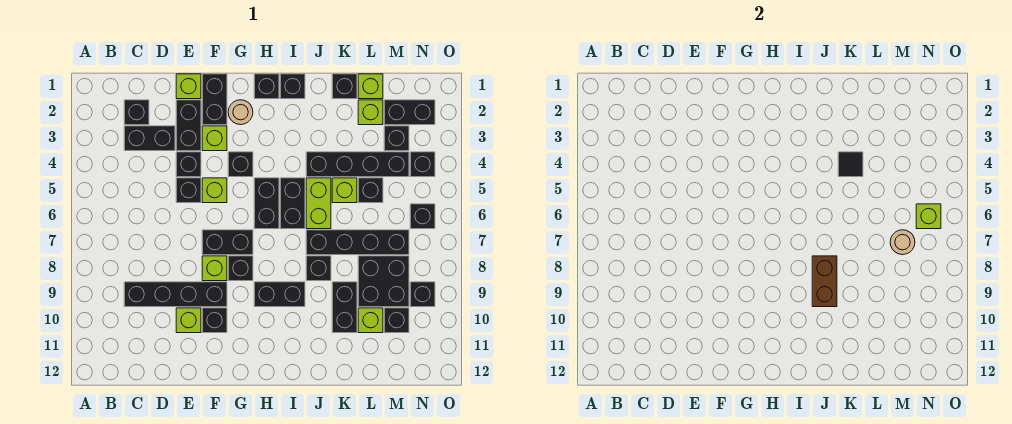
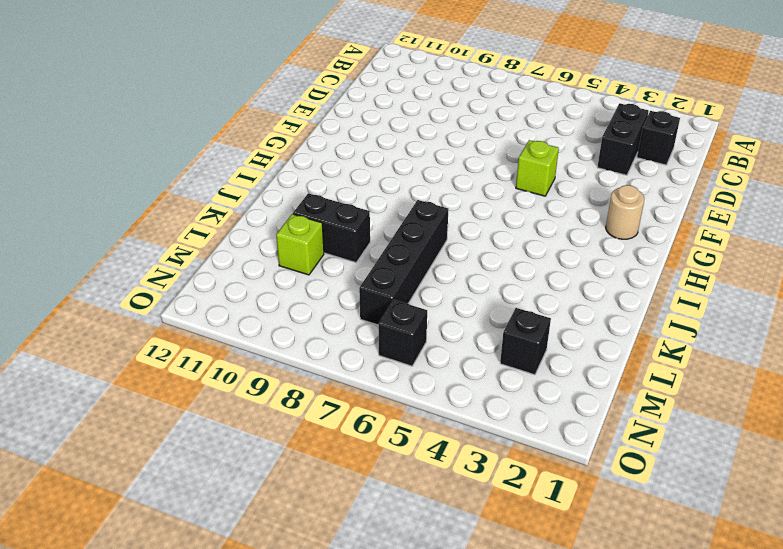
none -> black brick C9:F9 level 1
none -> lime brick E1 level 1
none -> black brick E2:E3 level 1
none -> black brick E4 level 1

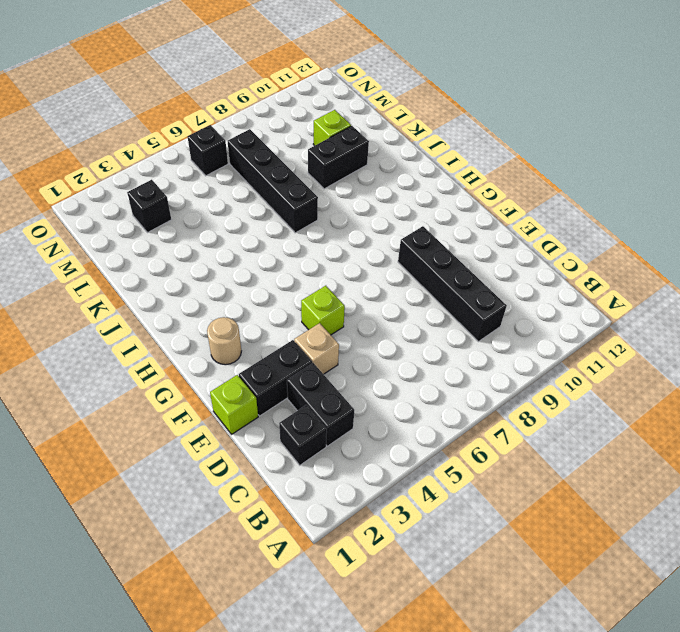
tan brick E4 level 1 -> black brick E4 level 1
none -> black brick E5 level 1
none -> lime brick E10 level 1
none -> black brick F1:F2 level 1
none -> lime brick F3 level 1

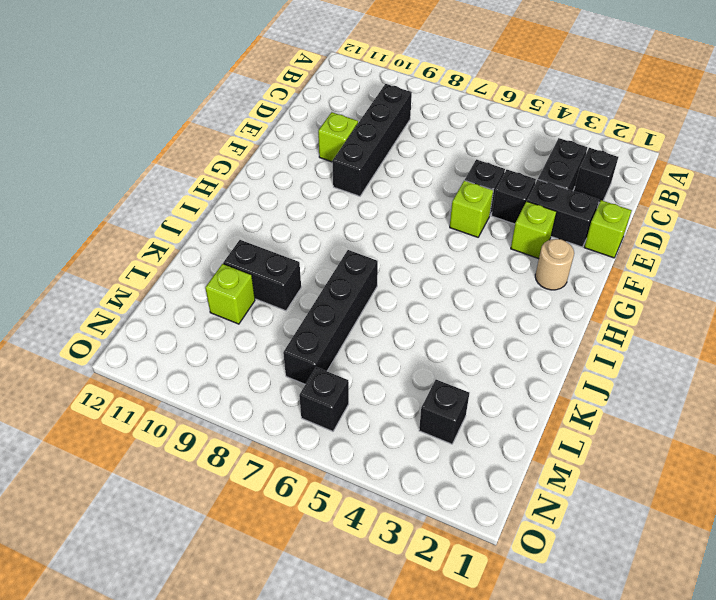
none -> black brick F1:F2 level 1
none -> black brick F7:G7 level 1
none -> lime brick F8 level 1
none -> black brick F10 level 1

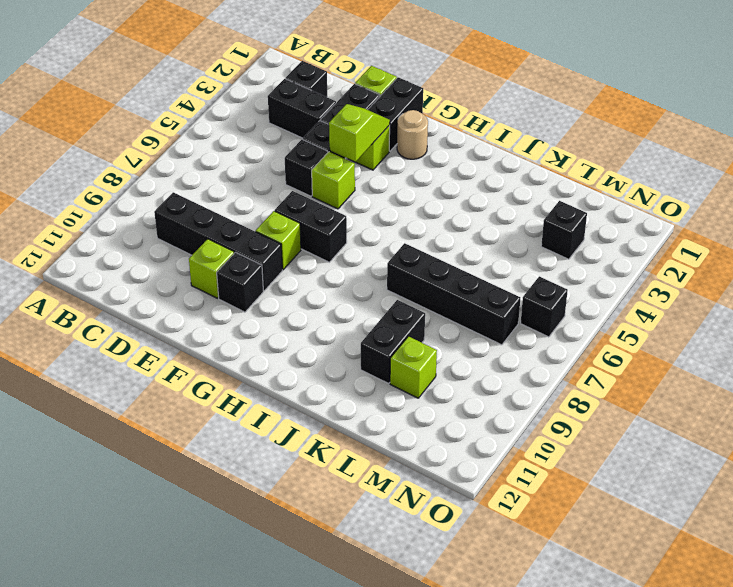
lime slope F3:F4 level 2 top 4 -> none
none -> black brick G4 level 1
none -> black brick G8 level 1
none -> black brick H1 level 1
none -> black brick H5:H6 level 1

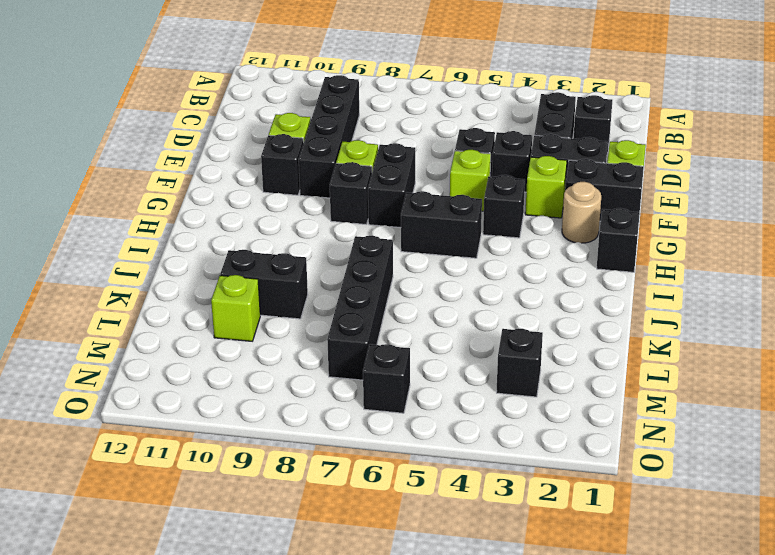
none -> black brick H9:I9 level 1
none -> black brick I1 level 1
none -> black brick I5:I6 level 1
none -> black brick J4:M4 level 1

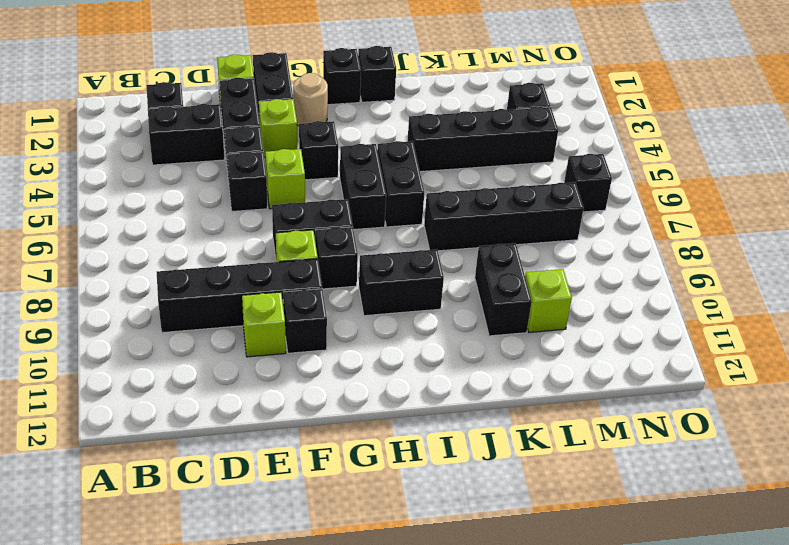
none -> lime brick J5:J6 level 1
none -> black brick J8 level 1
none -> black brick K1 level 1
none -> lime brick K5 level 1

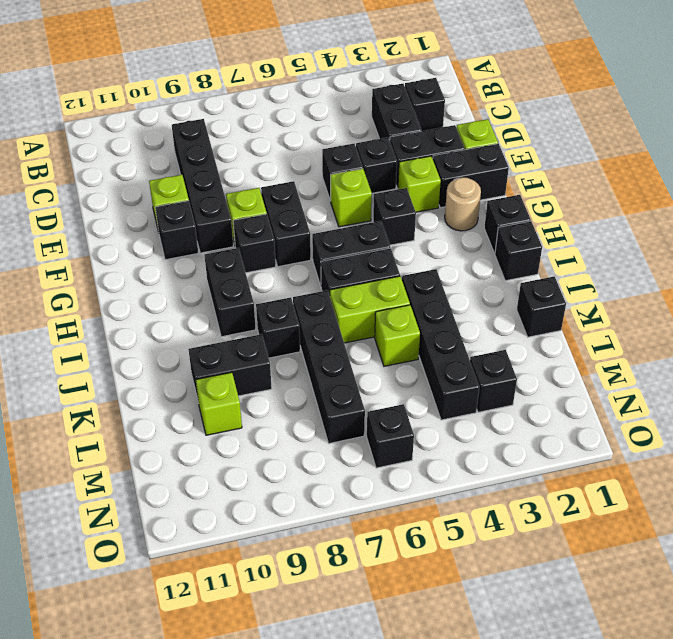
none -> lime brick L1 level 1
none -> lime brick L2 level 1
none -> black brick L5 level 1
none -> black brick L8:M9 level 1

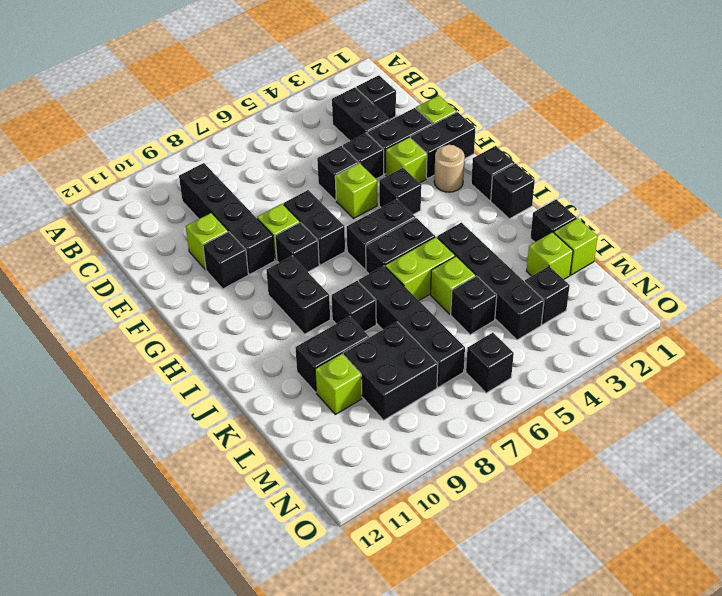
none -> black brick M2:N2 level 1
none -> black brick M10 level 1
none -> black brick N4 level 1
none -> black brick N9 level 1

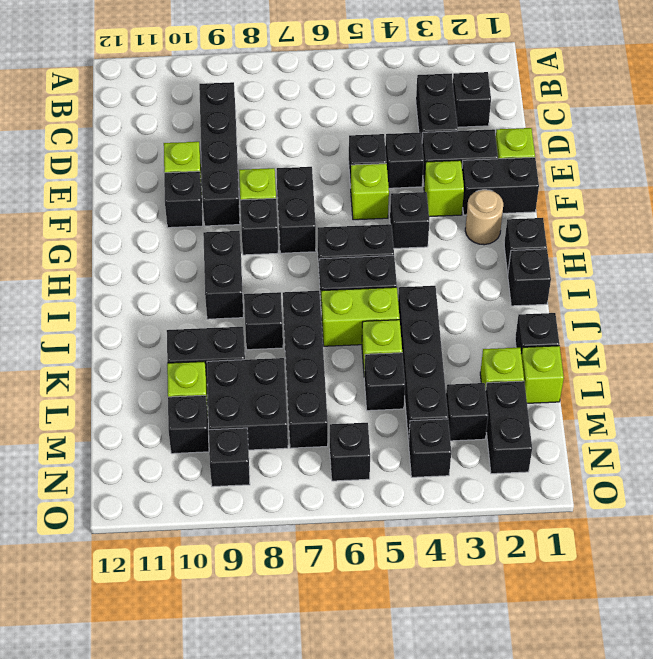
none -> brown brick J8:J9 level 2
none -> black tile K4 level 2
none -> tan round brick M7 level 2
none -> lime brick N6 level 2

